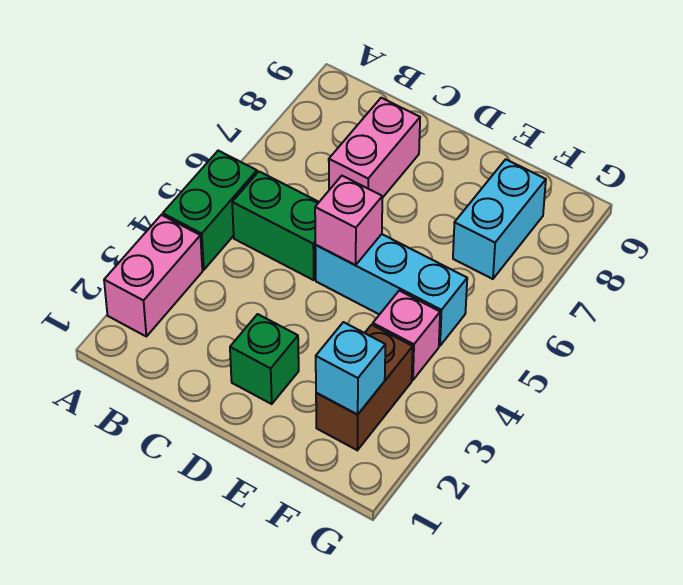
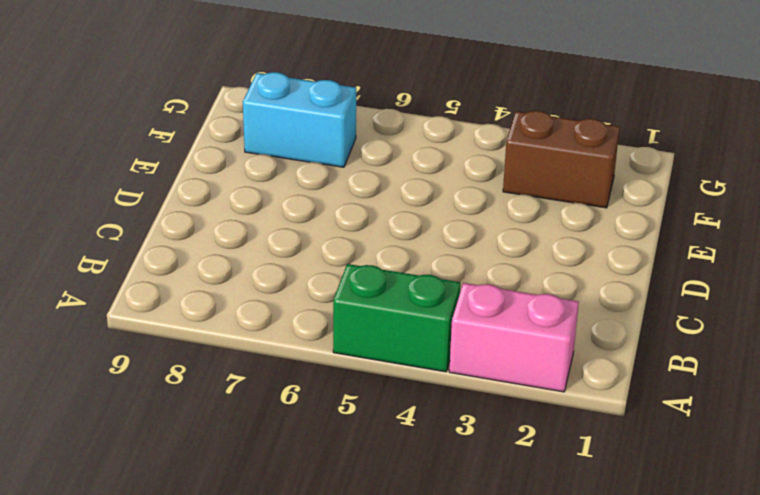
none -> green brick B5:C5 level 1
none -> pink brick C7:C8 level 1

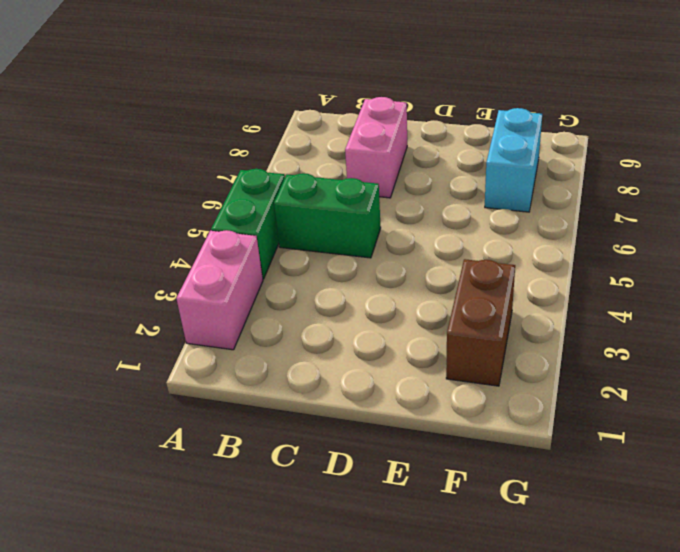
none -> green brick D2 level 1
none -> cyan brick D5:F5 level 1

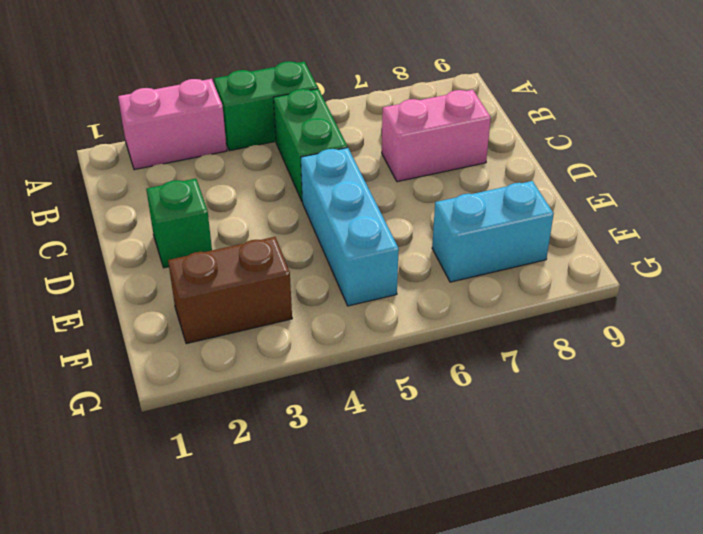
none -> pink brick F4 level 1
none -> pink brick D5 level 2

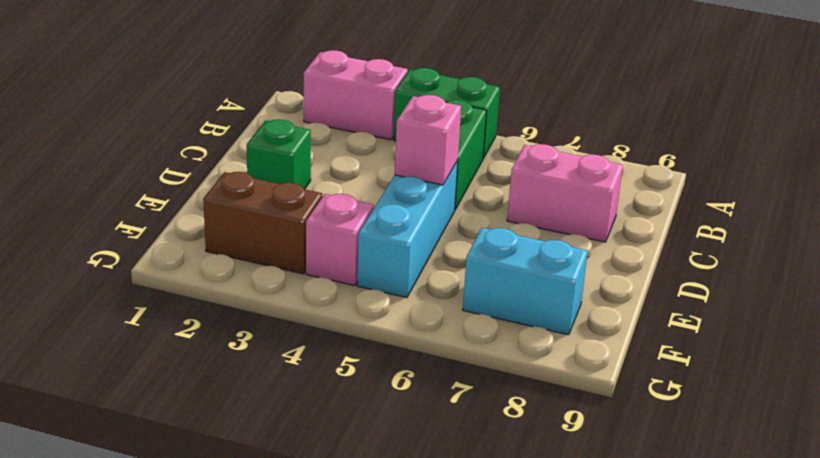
none -> cyan brick F2 level 2

